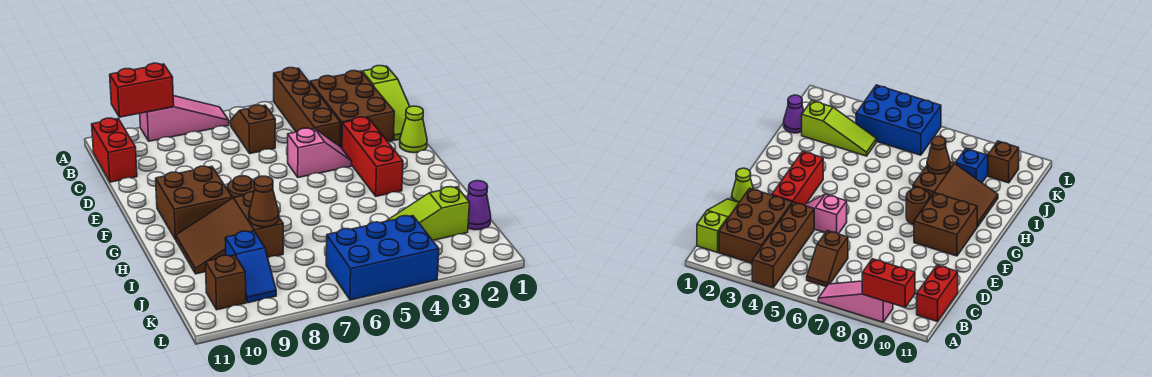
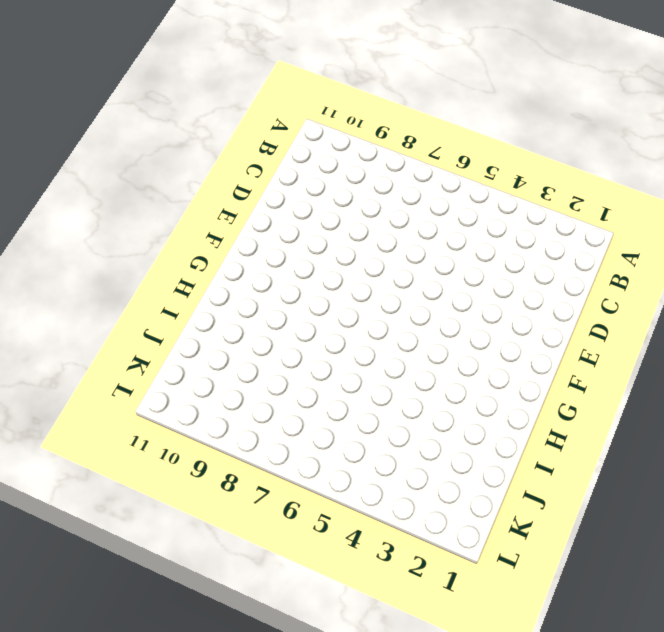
none -> brown brick A4:D4 level 1
none -> pink slope A7:A9 level 1 top 9
none -> lime slope B1:D1 level 1 top B

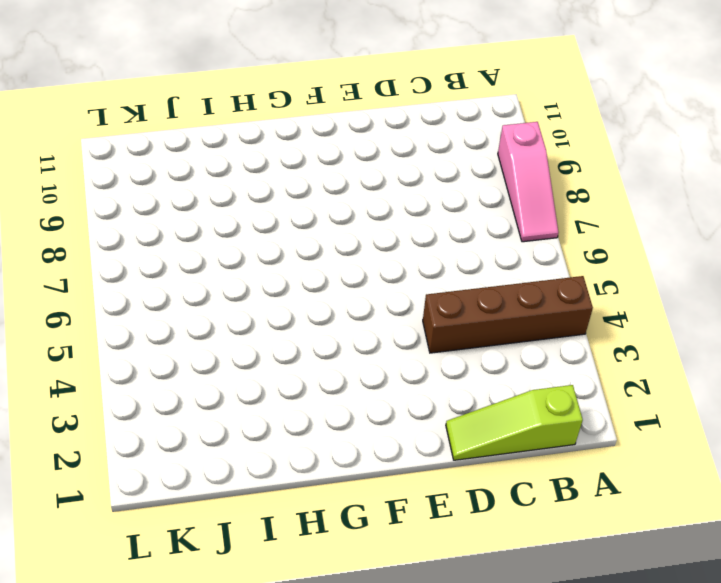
none -> brown brick B2:D3 level 1
none -> brown slope B6:C6 level 1 top C
none -> red brick B11:C11 level 1

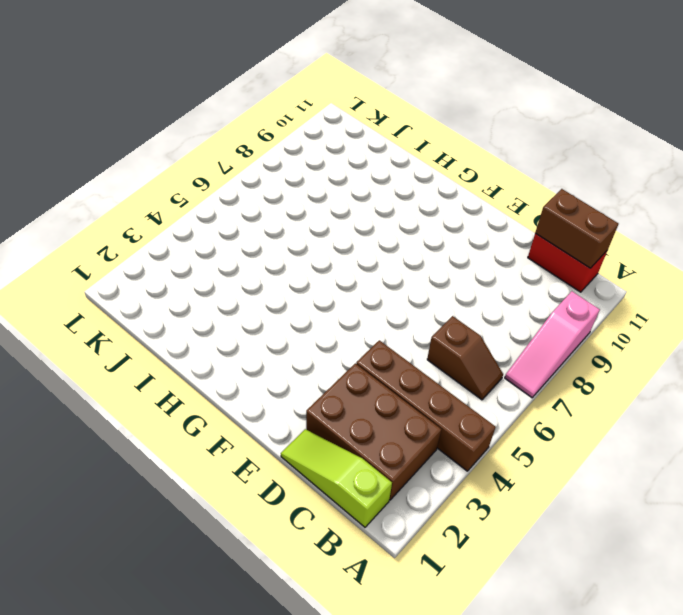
brown brick B11:C11 level 2 -> none
none -> lime cone E1 level 1
none -> red brick E3:G3 level 1
none -> pink slope E4:E5 level 1 top 5

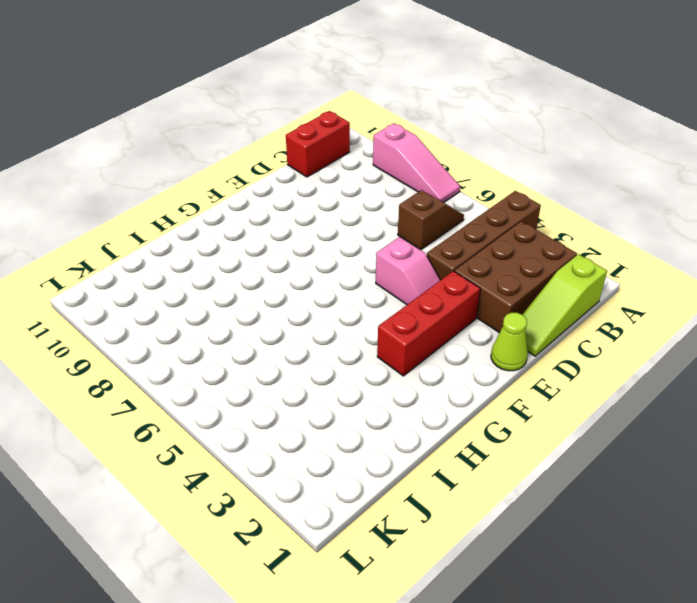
none -> brown brick F9:G10 level 1
none -> brown round brick G8 level 1
none -> brown slope H8:I10 level 1 top 8

